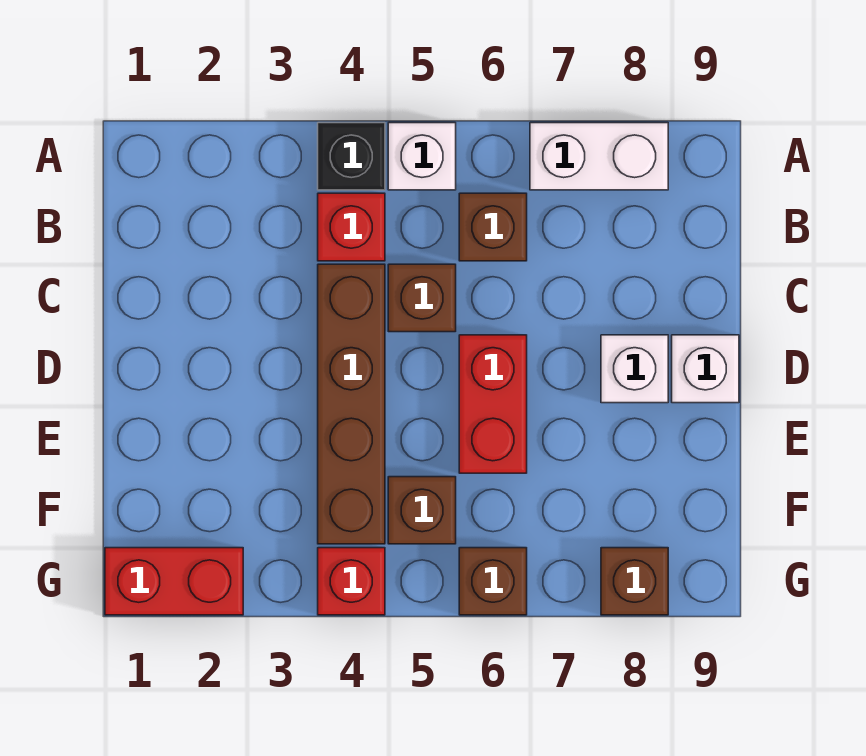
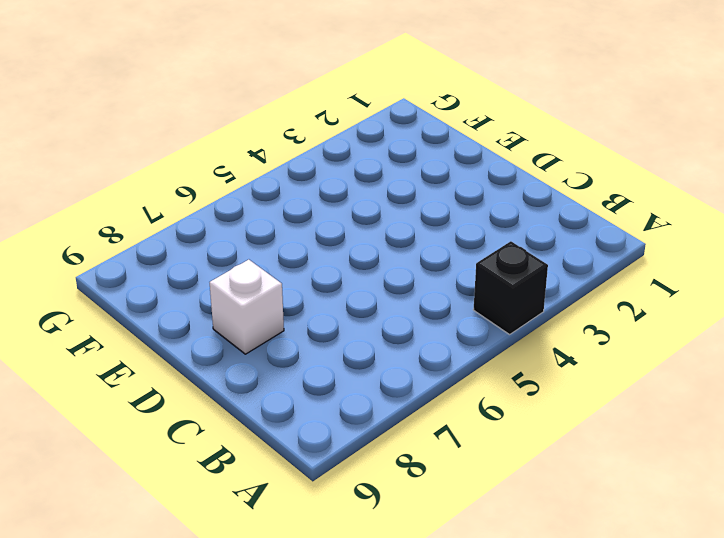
none -> white brick A5 level 1
none -> white brick A7:A8 level 1
none -> red brick B4 level 1

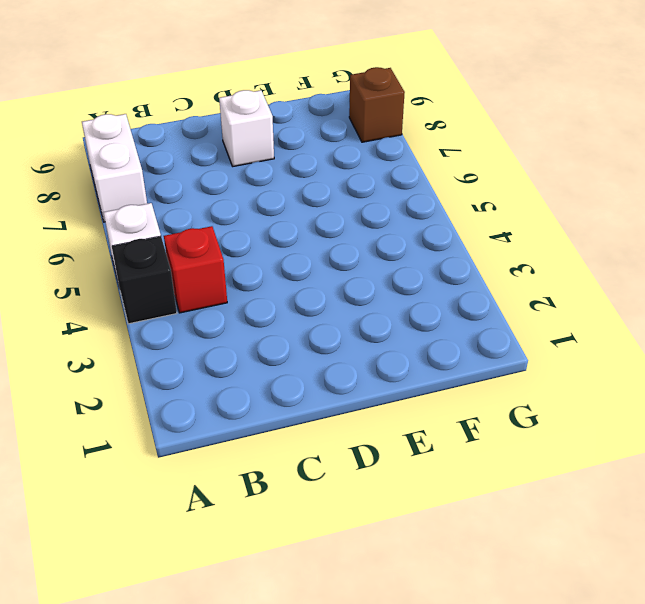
none -> brown brick B6 level 1
none -> brown brick C4:F4 level 1
none -> brown brick C5 level 1

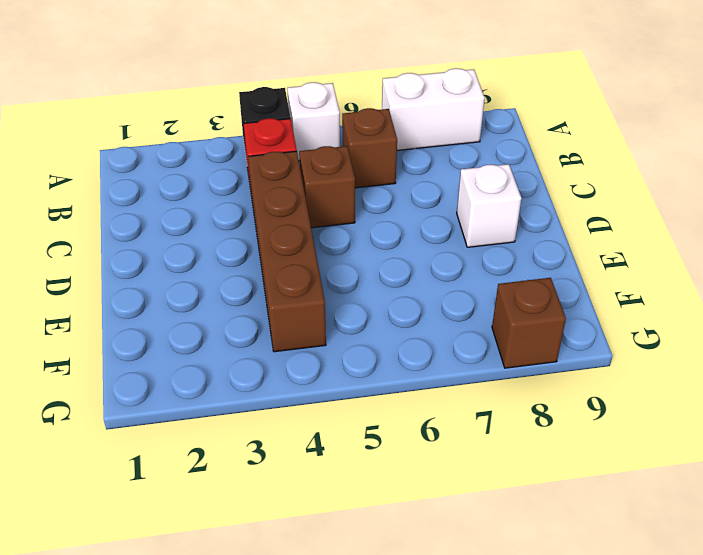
none -> red brick D6:E6 level 1
none -> white brick D9 level 1
none -> brown brick F5 level 1

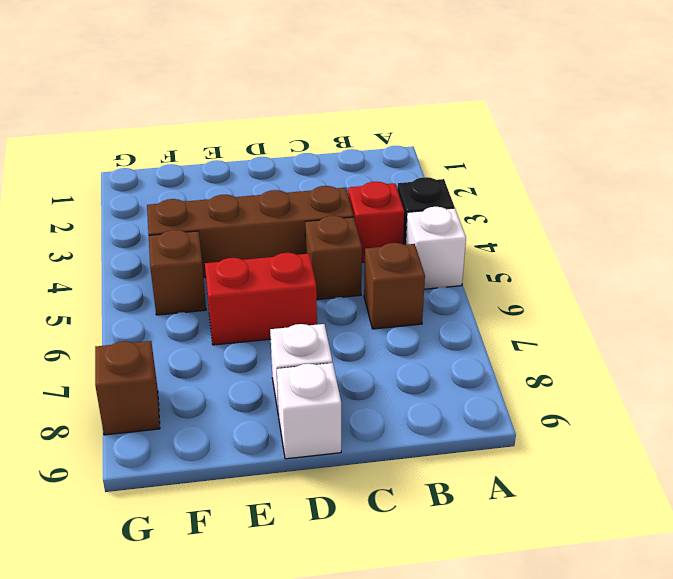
none -> white brick A7:A8 level 1
none -> red brick G1:G2 level 1
none -> red brick G4 level 1

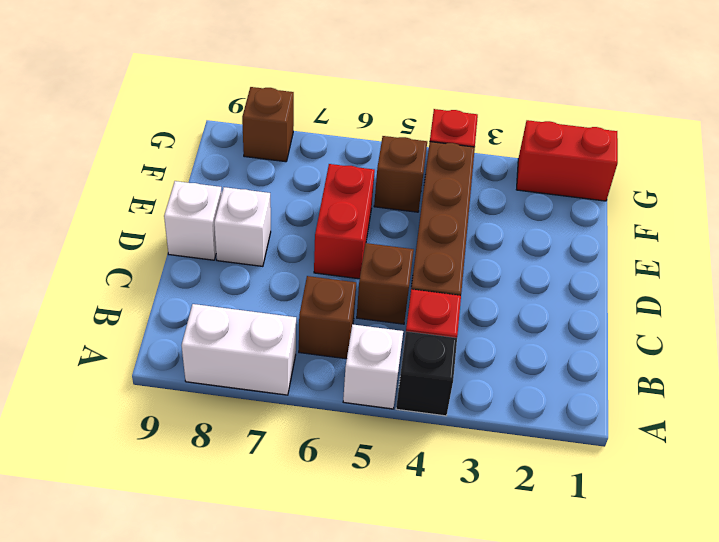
none -> brown brick G6 level 1

